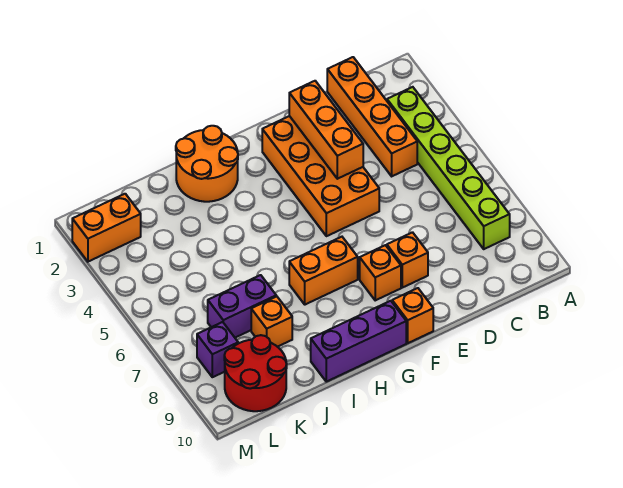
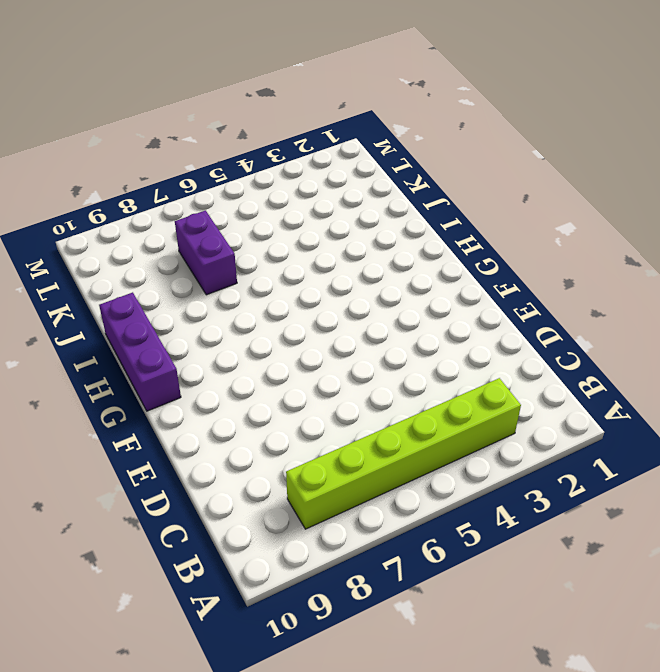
none -> orange brick C1:C4 level 1
none -> orange brick E2:F5 level 1
none -> orange brick E8 level 1

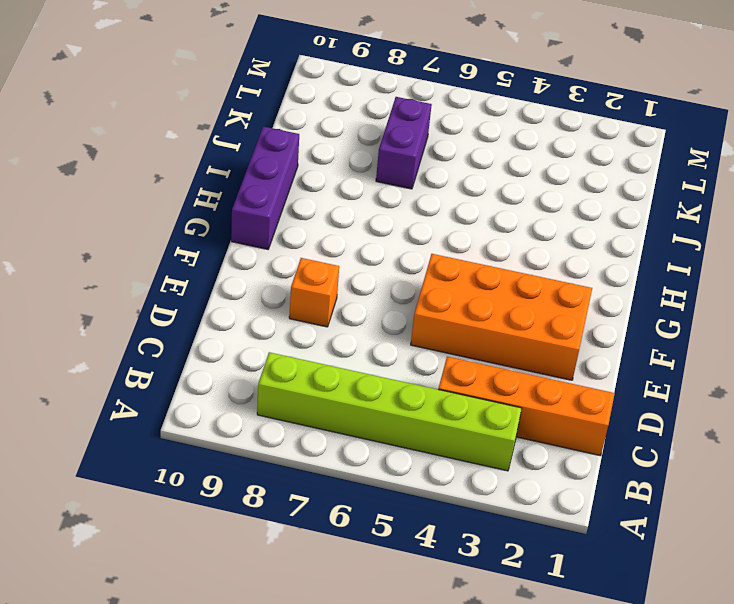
none -> orange brick F8 level 1
none -> orange brick F10 level 1
none -> orange brick G7:H7 level 1

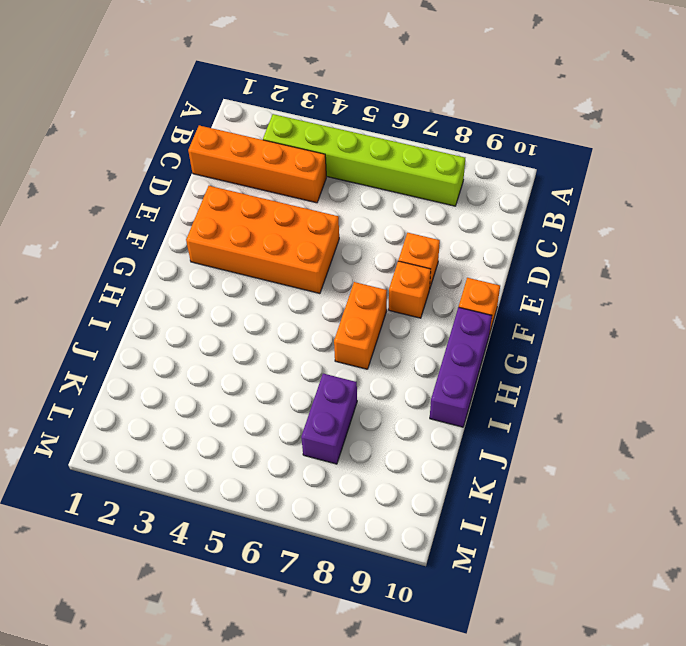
none -> orange round brick H1:I2 level 1
none -> orange brick J8 level 1
none -> red round brick K9:L10 level 1

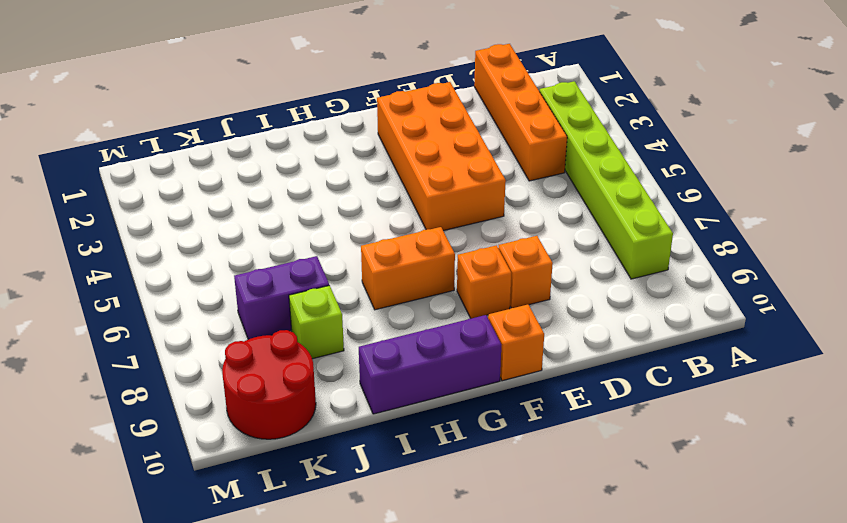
lime brick J8 level 1 -> orange brick J8 level 1
none -> orange round brick H1:I2 level 1
none -> orange brick L2:M2 level 1
none -> purple brick L8 level 1

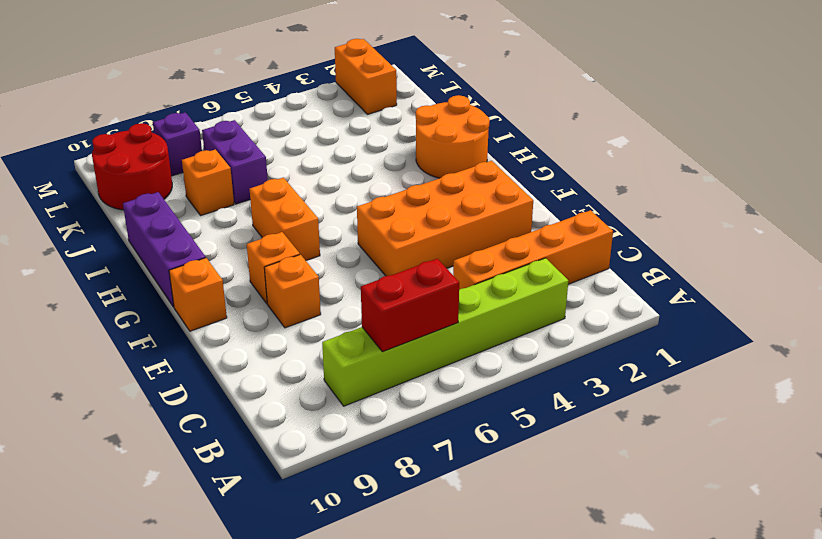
red brick B6:B7 level 2 -> none
none -> orange brick E2:E4 level 2

